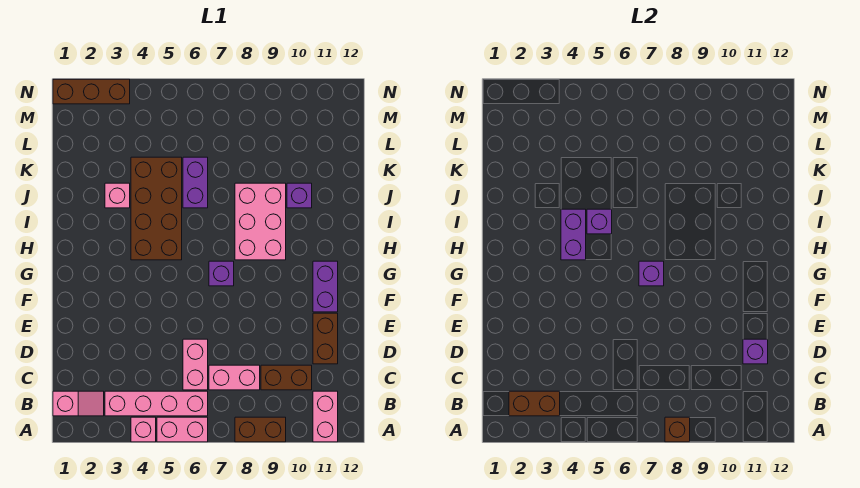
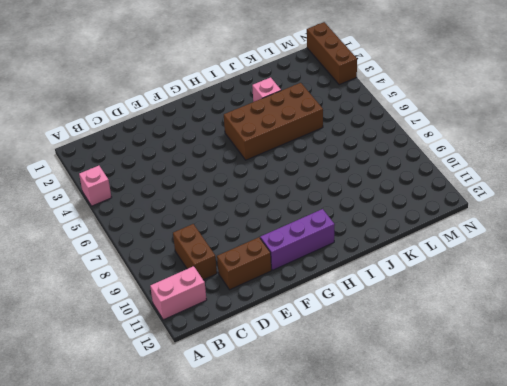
purple brick F11:H11 level 1 -> purple brick F11:G11 level 1
none -> pink brick A5:A6 level 1
none -> brown brick A8:A9 level 1
none -> pink slope B1:B2 level 1 top 1

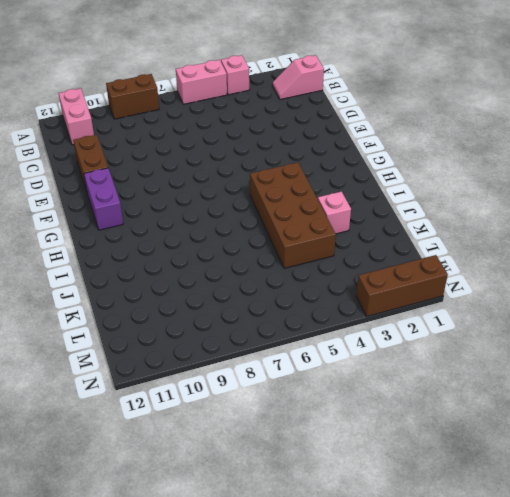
none -> pink brick B3:B6 level 1
none -> pink brick C6:D6 level 1
none -> pink brick C7:C8 level 1

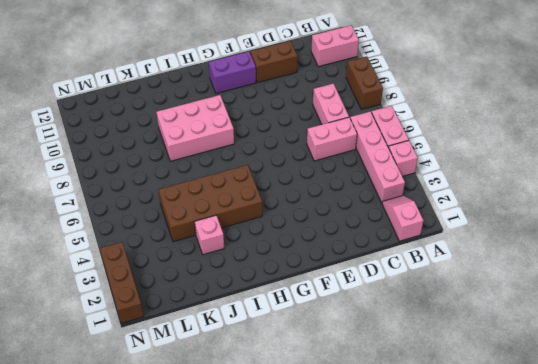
none -> brown brick C9:C10 level 1
none -> purple brick G7 level 1
none -> purple brick J6:K6 level 1

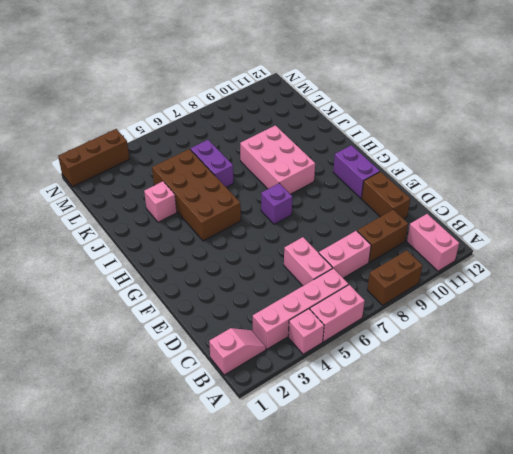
none -> purple brick J10 level 1
none -> brown brick A8 level 2
none -> brown brick B2:B3 level 2

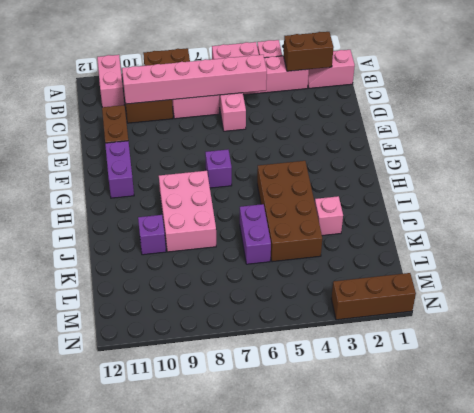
pink brick C5:C10 level 2 -> none
none -> brown brick A8 level 2
none -> purple brick D11 level 2
none -> purple brick G7 level 2

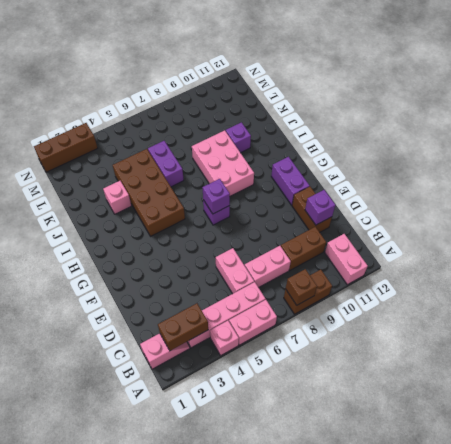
none -> purple brick H4:I4 level 2
none -> purple brick I5 level 2

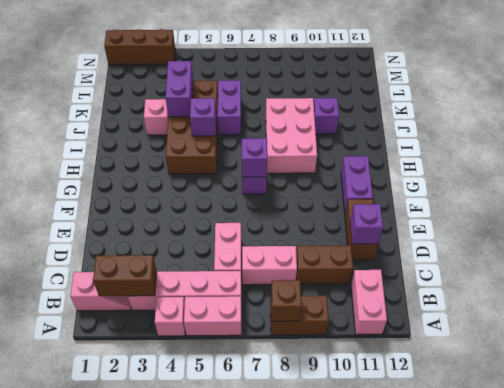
purple brick J4:K4 level 2 -> purple brick H4:I4 level 2

